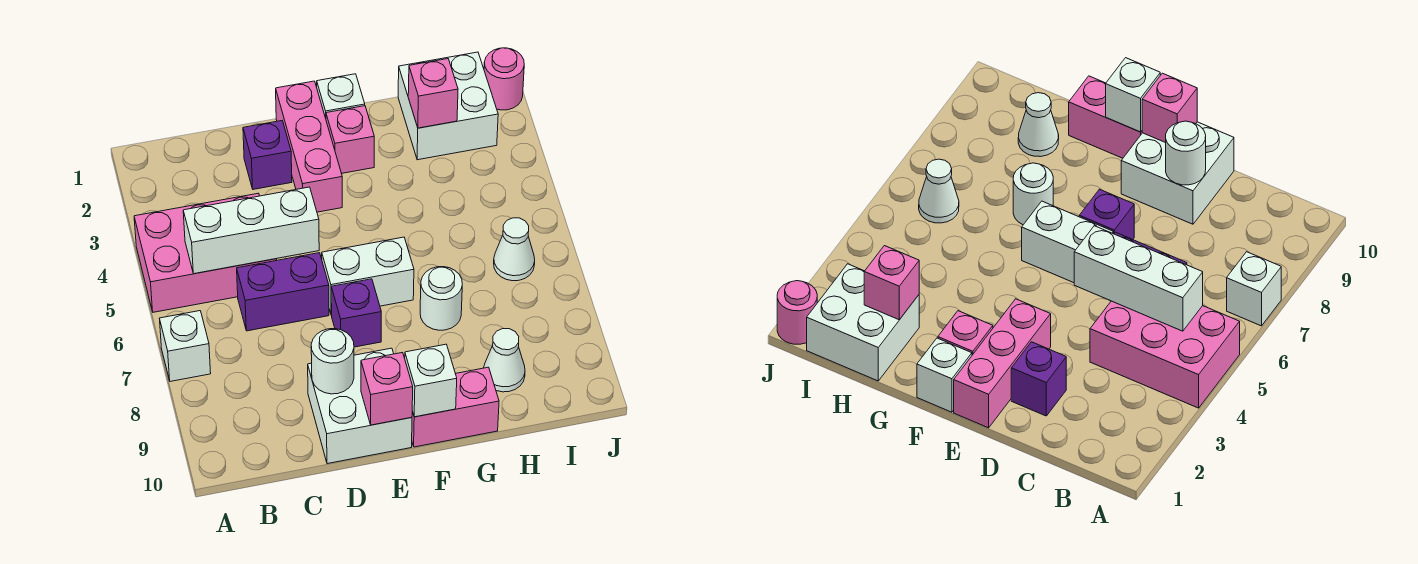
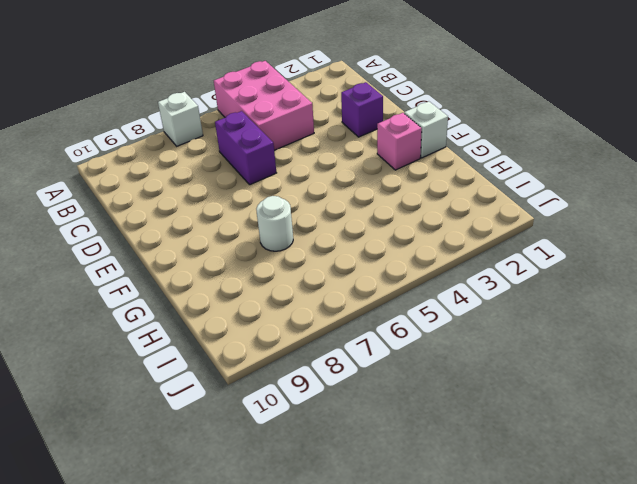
none -> white brick D9:E10 level 1
none -> pink brick E1:E3 level 1
none -> white brick E6:F6 level 1

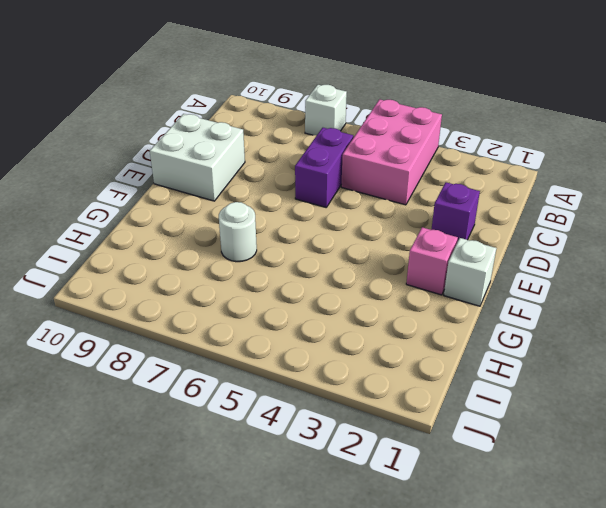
none -> pink brick E1:E3 level 1
none -> white brick E6:F6 level 1
none -> purple brick E7 level 1

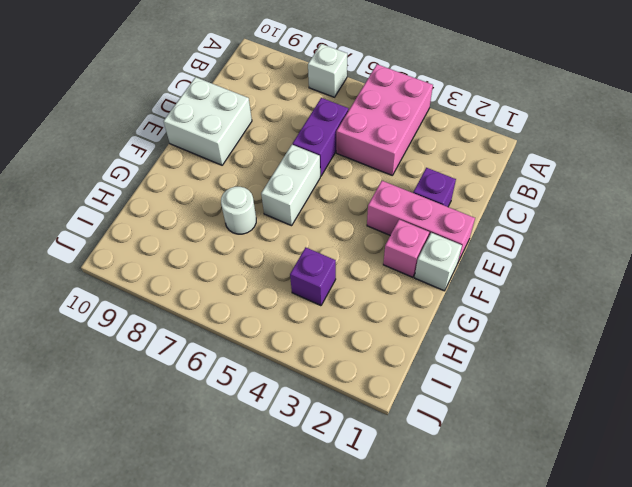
purple brick H4 level 1 -> purple brick E7 level 1
none -> pink brick F10:G10 level 1
none -> white brick H1:I2 level 1
none -> white cone H9 level 1

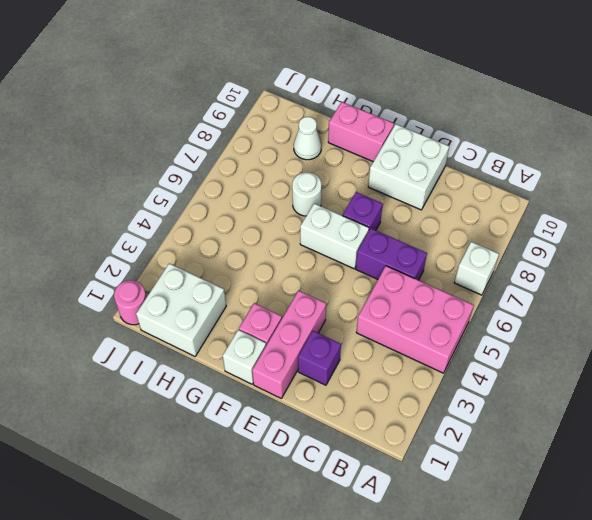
none -> white cone I6 level 1
none -> white brick B5:D5 level 2
none -> white round brick D9 level 2

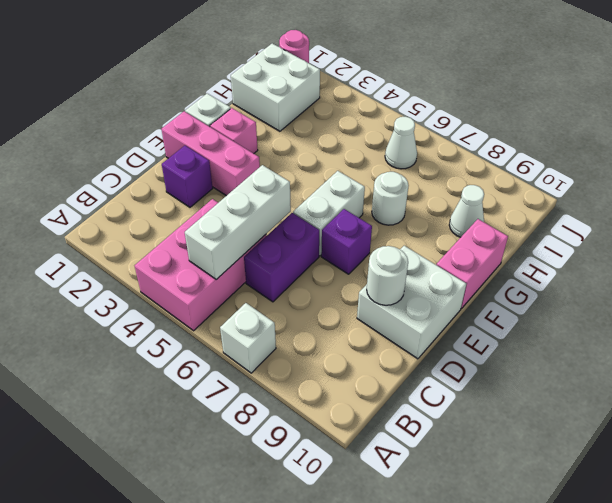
none -> pink brick E10 level 2
none -> white brick F10 level 2
none -> pink brick H2 level 2

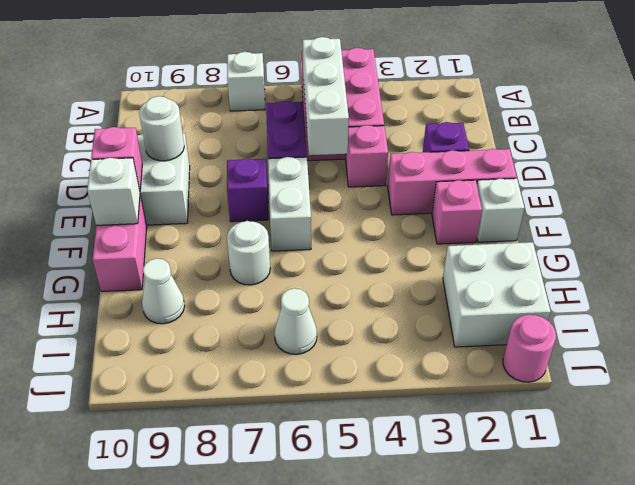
pink brick D4 level 1 -> pink brick H2 level 2

